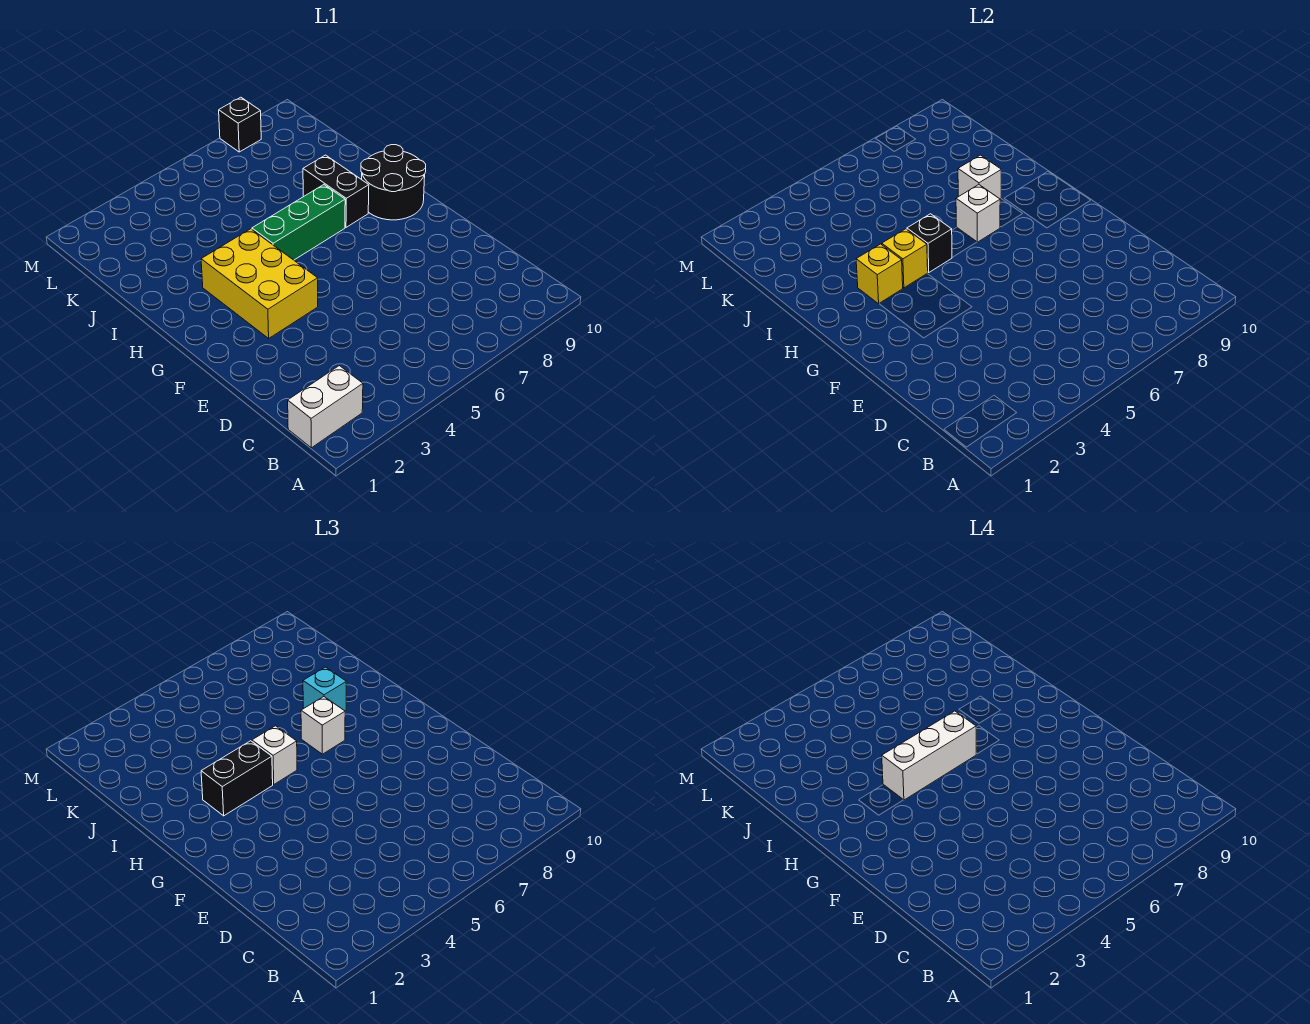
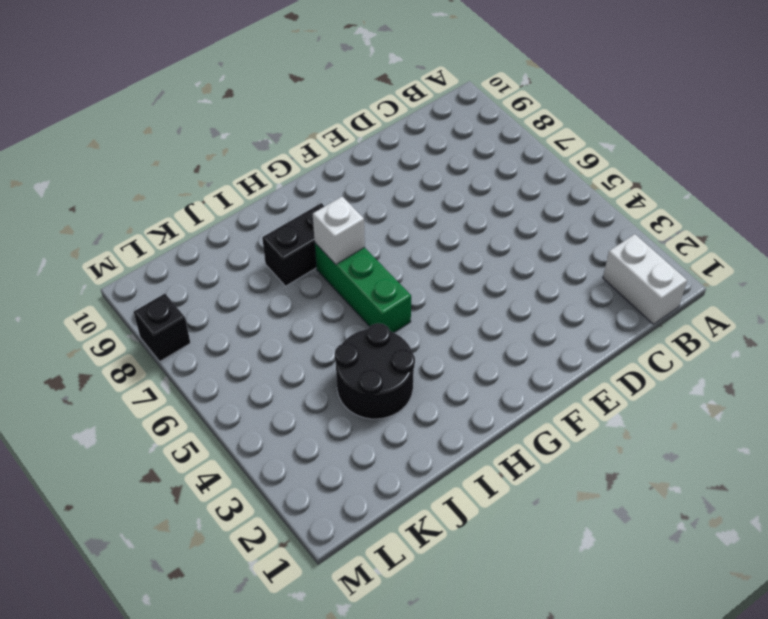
black round brick I3:J4 level 1 -> black round brick G9:H10 level 1
none -> yellow brick F3:H4 level 1
none -> yellow brick H3 level 2
none -> yellow brick H4 level 2

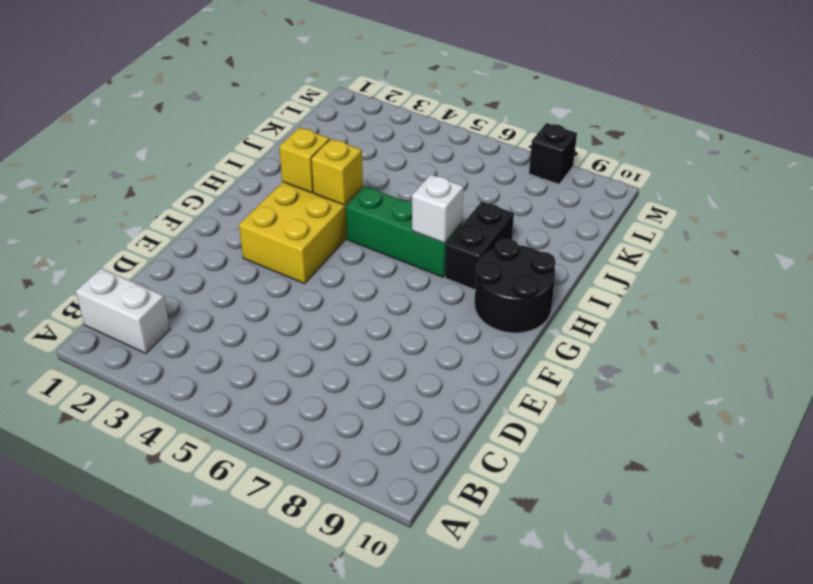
none -> black brick H5 level 2
none -> white brick I8 level 2
none -> black brick H3:H4 level 3

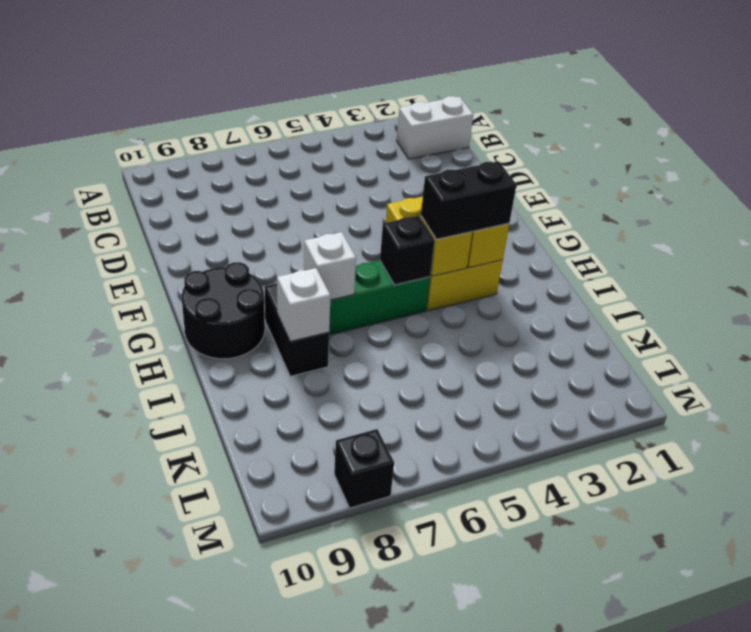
none -> white brick H5 level 3
none -> white brick H7 level 3
none -> cyan brick I8 level 3

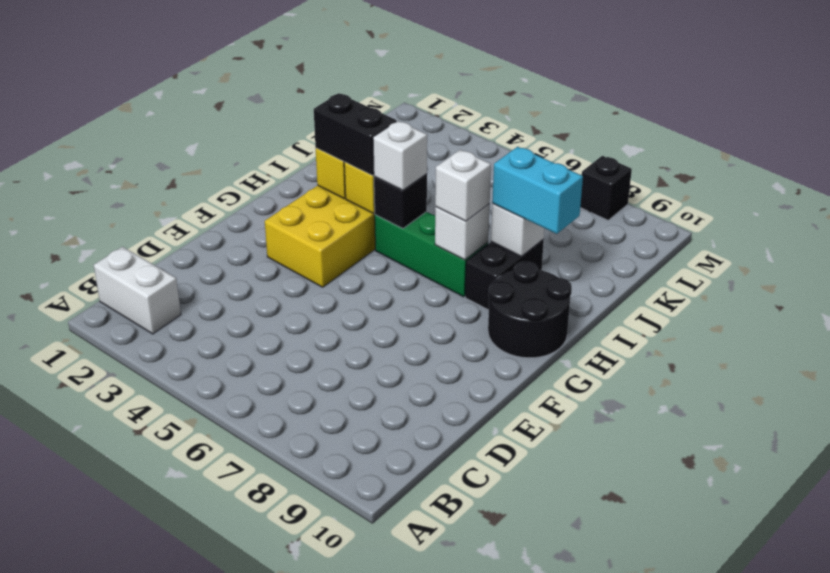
cyan brick I8:I9 level 3 -> cyan brick I8 level 3
none -> white brick H4:H6 level 4

